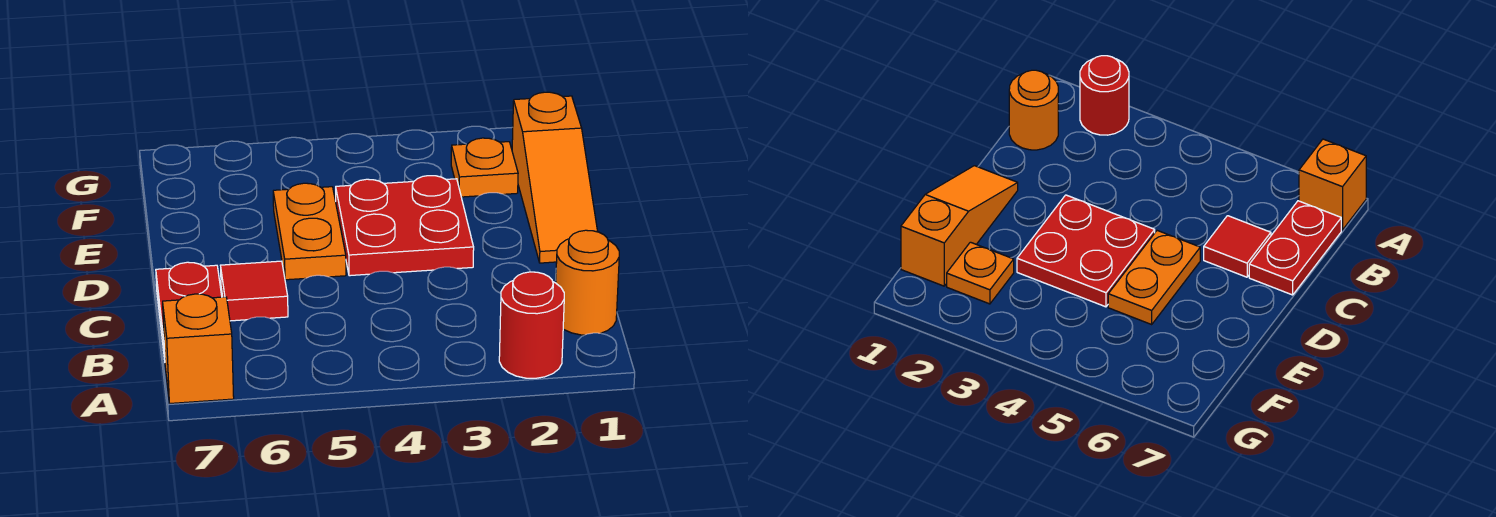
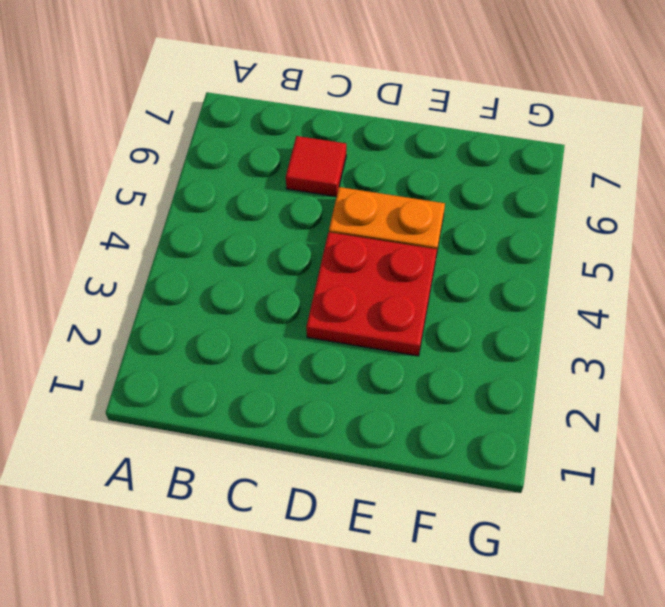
none -> red round brick A2 level 1
none -> orange brick A7 level 1

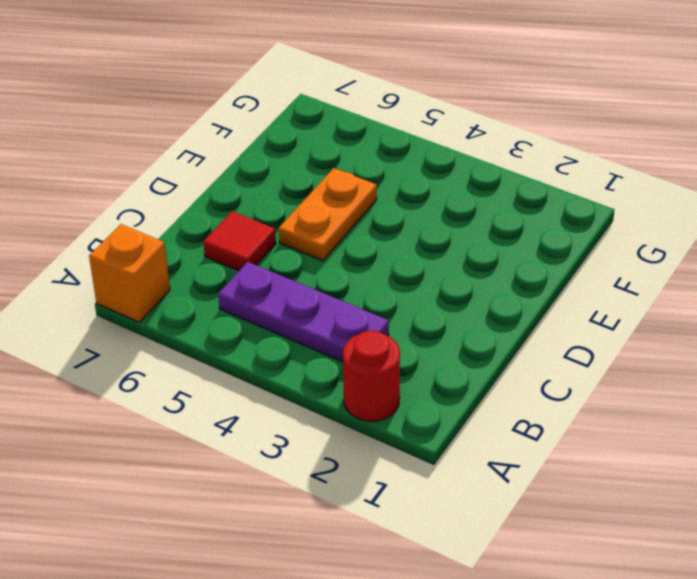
purple plate B3:B5 level 1 -> none
none -> orange round brick B1 level 1
none -> red plate B7:C7 level 1

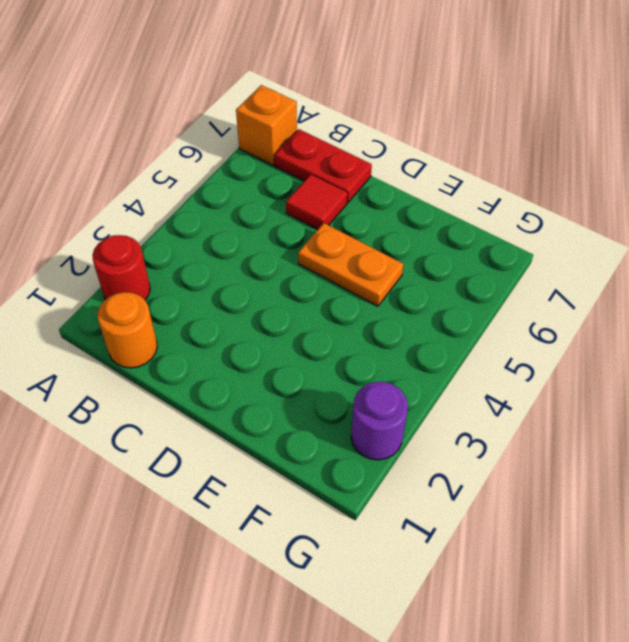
purple round brick G2 level 1 -> none
none -> orange slope D1:F1 level 1 top F
none -> red plate D3:E4 level 1

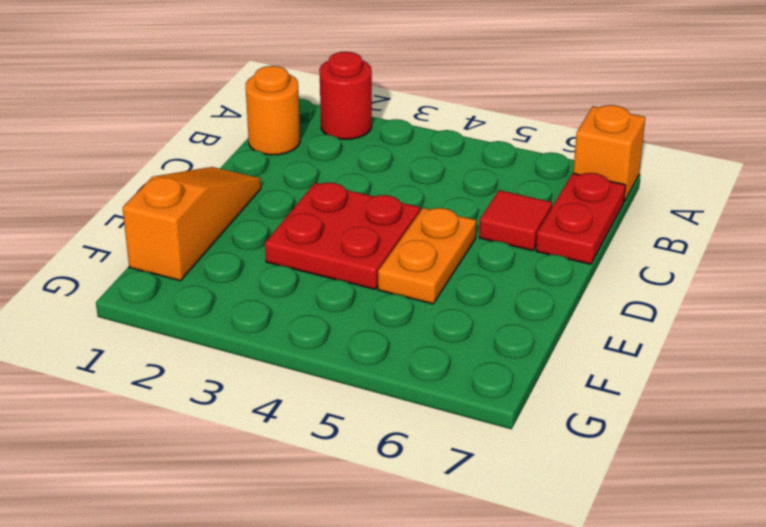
none -> orange plate F2 level 1

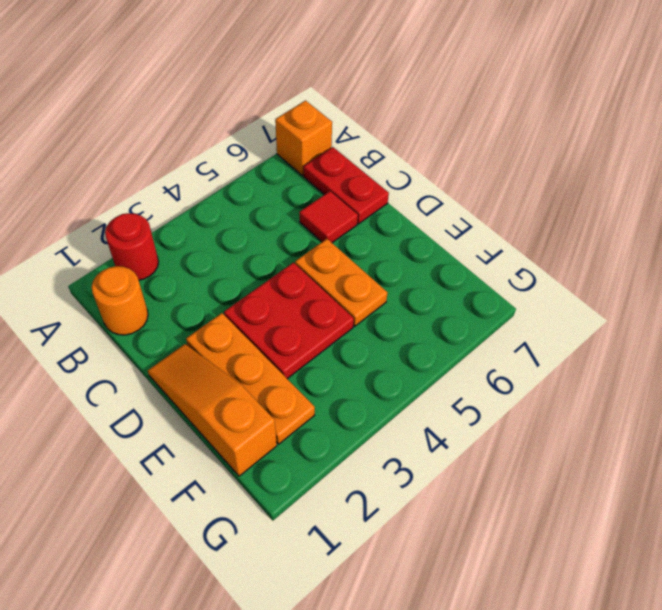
orange plate D2:F2 level 1 -> orange plate F2 level 1

